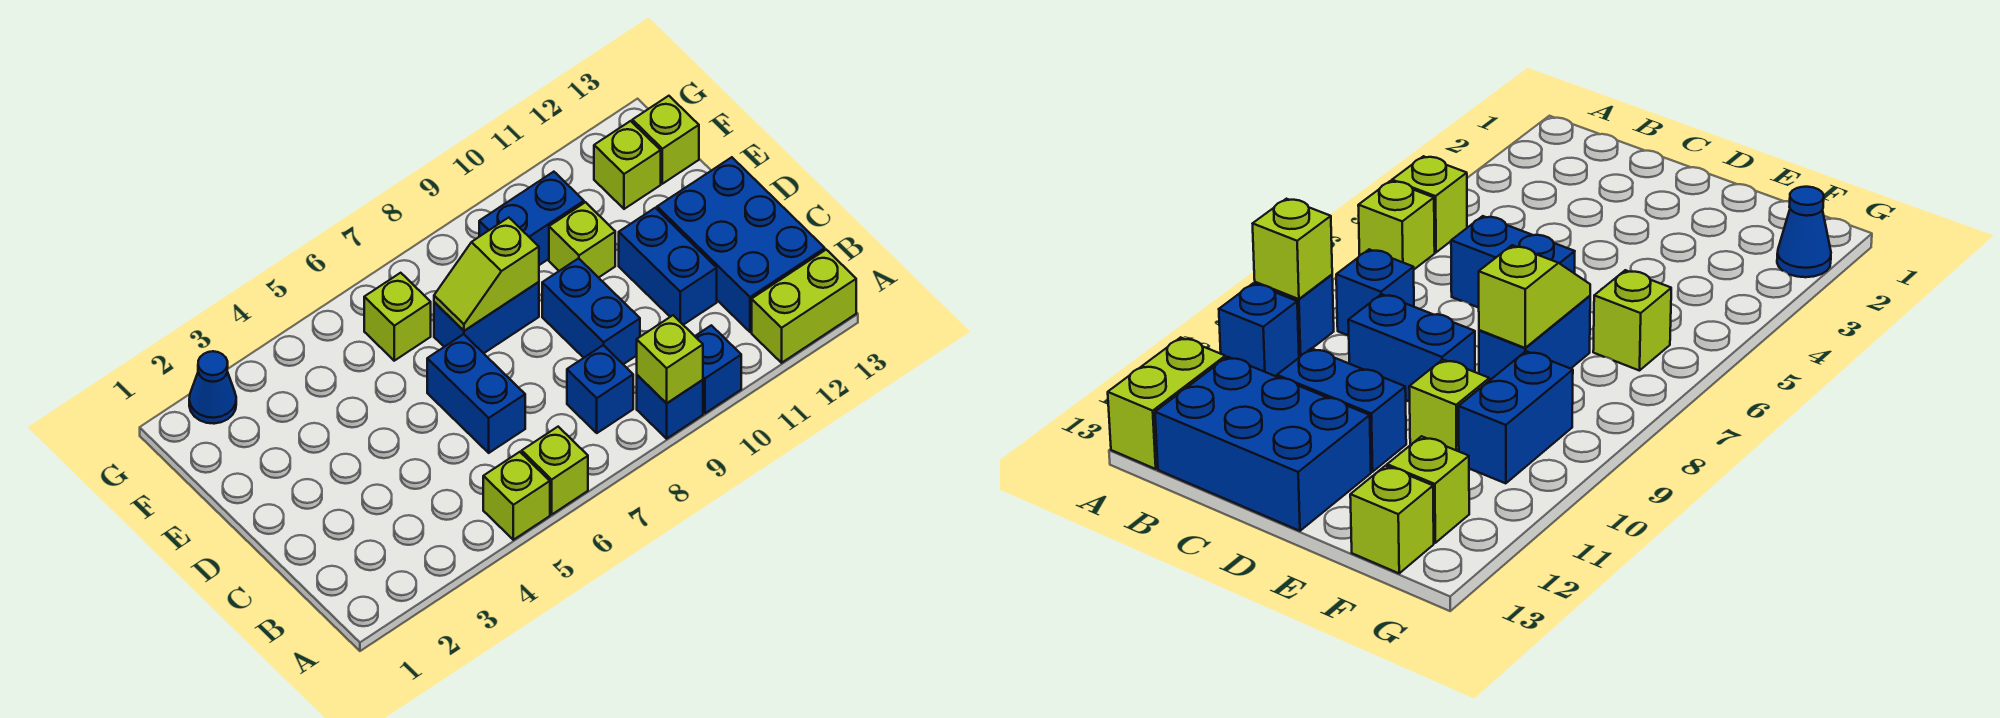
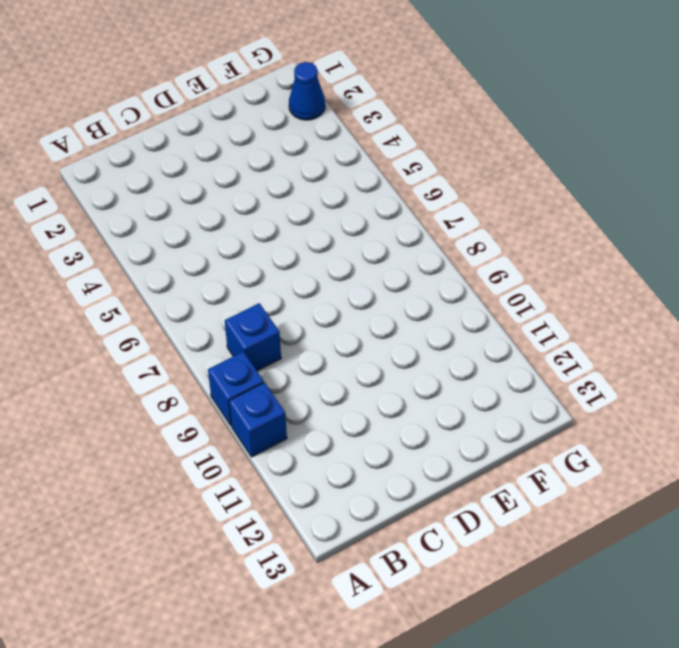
none -> lime brick A5 level 1
none -> lime brick A6 level 1
none -> lime brick A12:A13 level 1

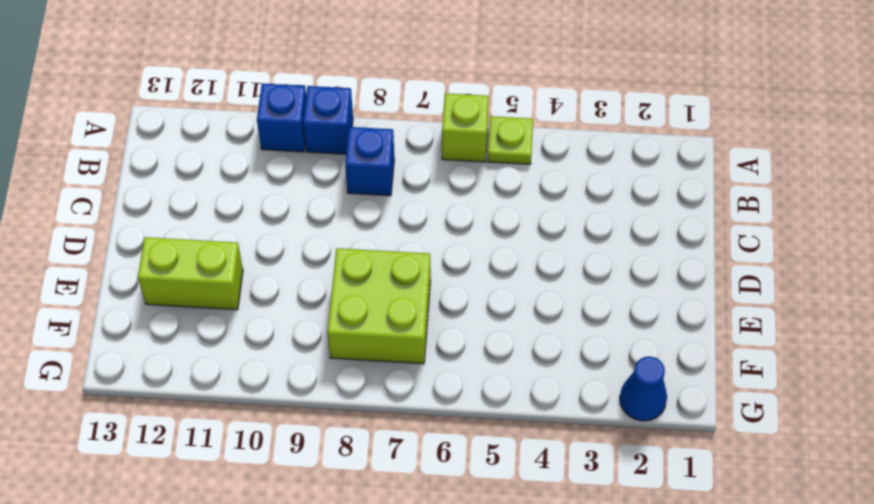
lime plate A5 level 1 -> lime brick A5 level 1
lime brick E7:F8 level 1 -> blue brick E7:E8 level 1
lime brick E11:E12 level 1 -> lime brick A12:A13 level 1
none -> blue brick B12:D13 level 1
none -> blue brick C6:D6 level 1
none -> blue brick C9:D9 level 1

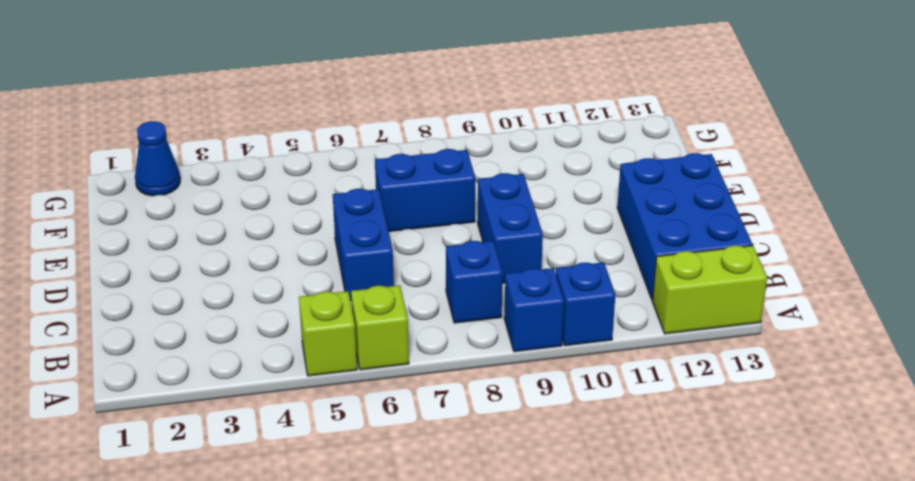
none -> blue brick C11:D11 level 1
none -> lime brick E10 level 1
none -> lime brick F6 level 1

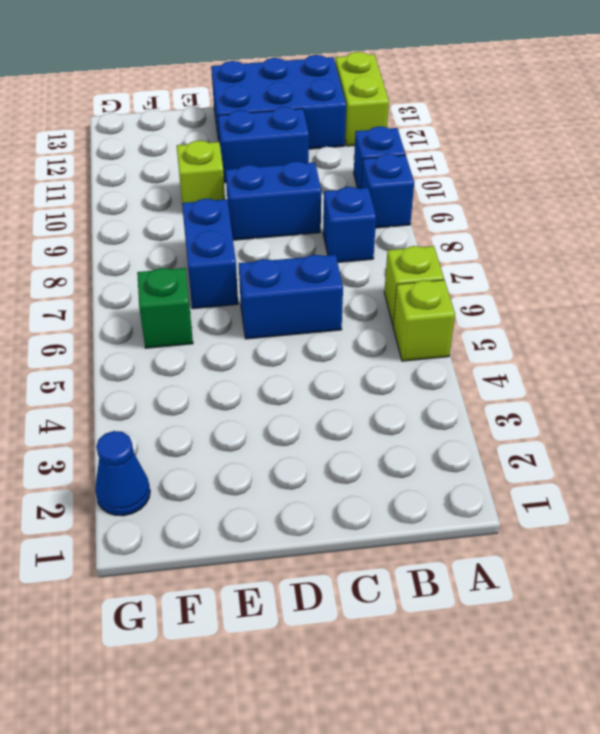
green brick F6 level 1 -> lime brick F6 level 1
none -> blue brick F9:F10 level 1
none -> lime brick F12 level 1
none -> lime brick F13 level 1

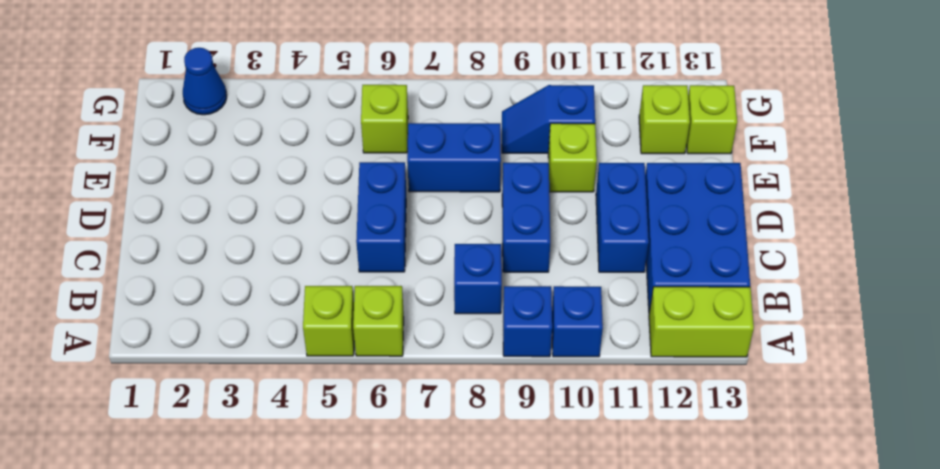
blue slope F9:F10 level 1 top 10 -> blue brick F9:F10 level 1
none -> lime brick A9 level 2
none -> lime slope E7:E8 level 2 top 8

